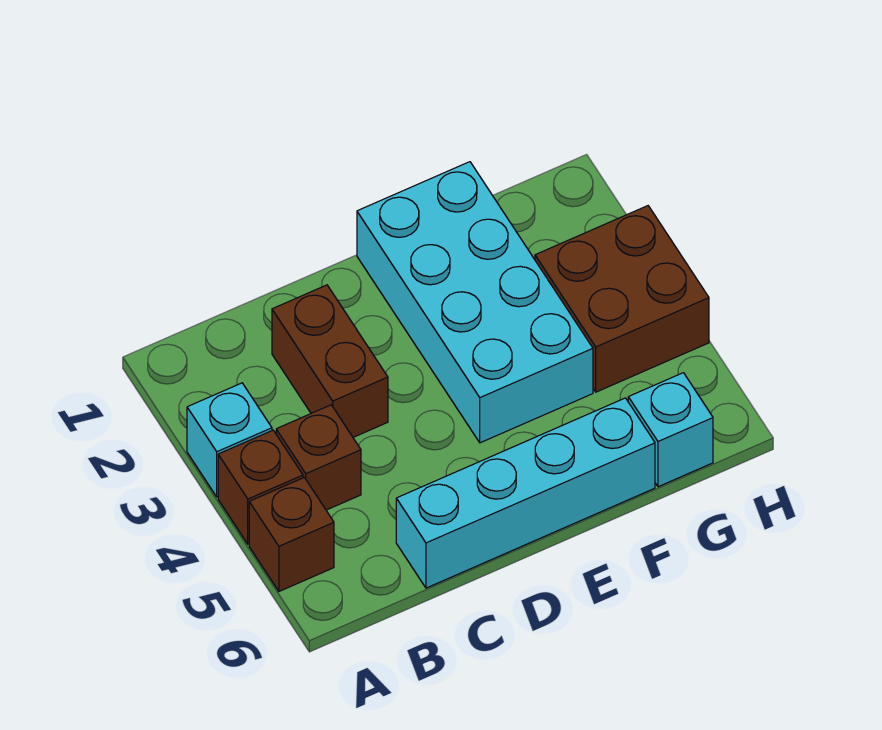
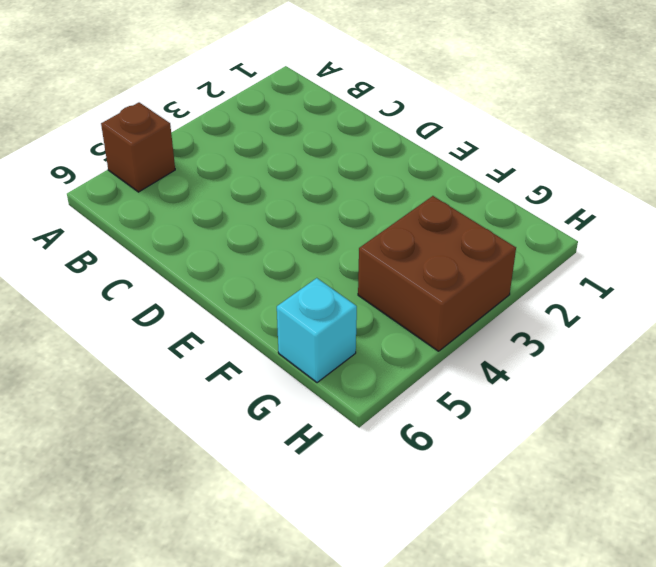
none -> cyan brick A3 level 1
none -> brown brick A4 level 1

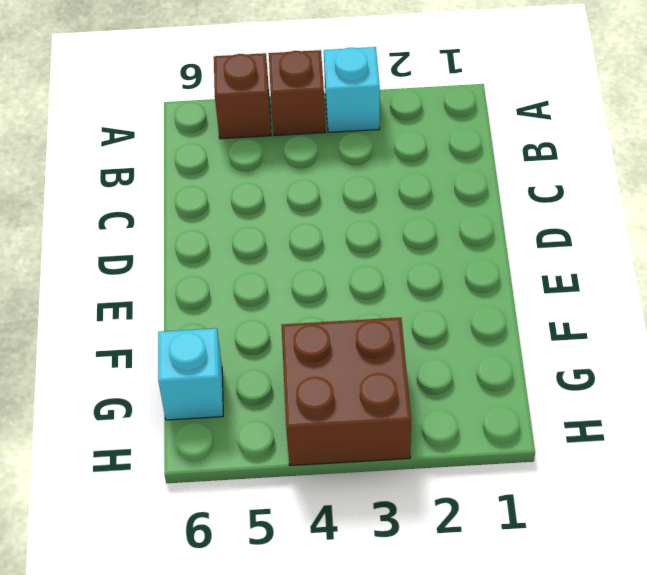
none -> brown brick B4 level 1
none -> brown brick C2:C3 level 1

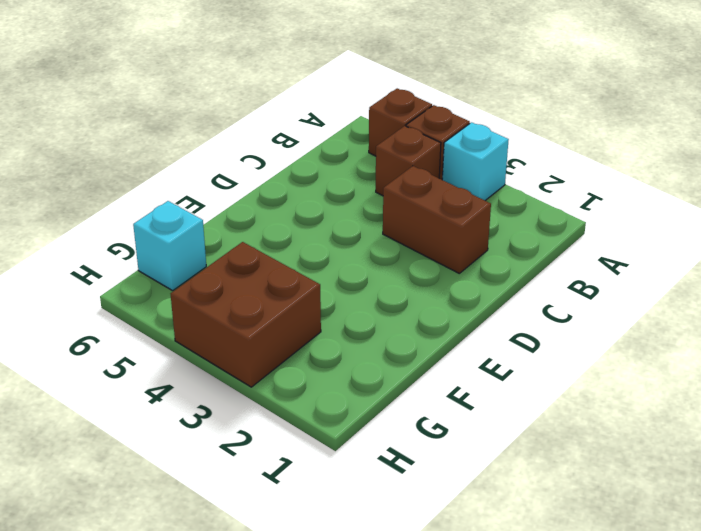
none -> cyan brick C6:F6 level 1
none -> cyan brick E1:F4 level 1

